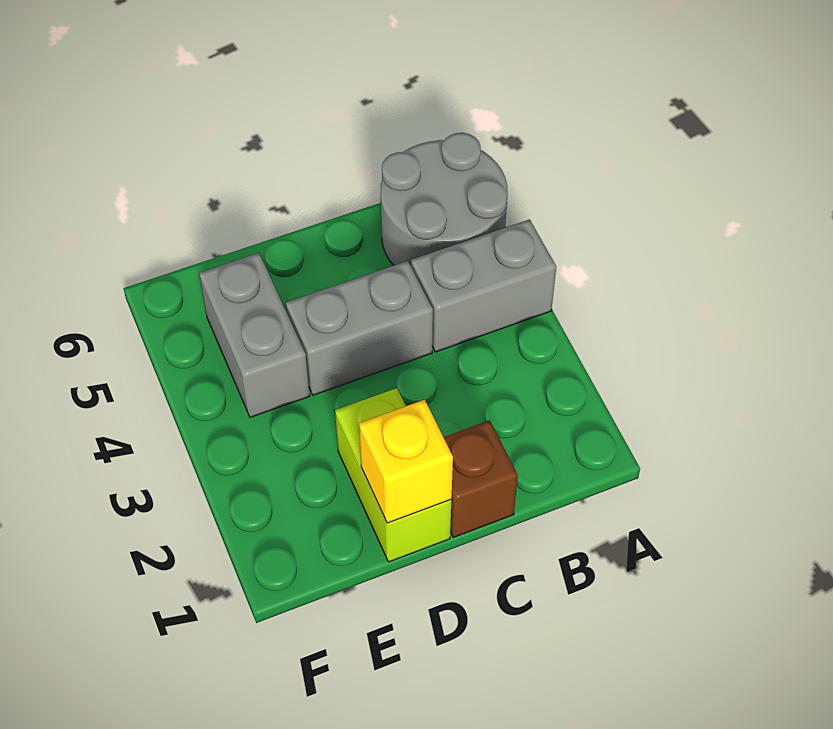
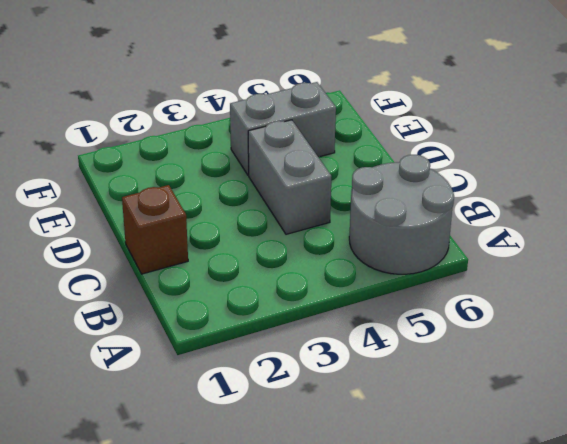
none -> grey brick A4:B4 level 1
none -> lime brick D1:D2 level 1

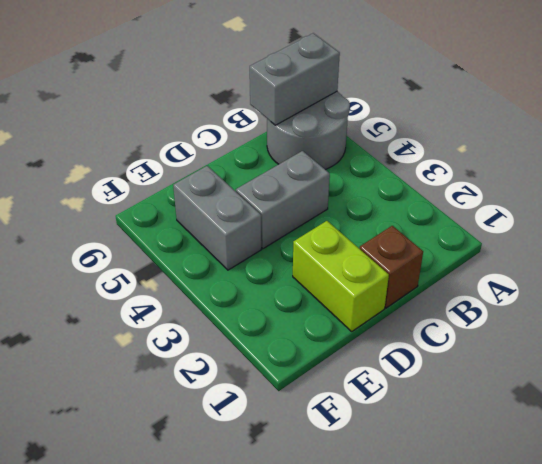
grey brick A6:B6 level 2 -> grey brick A4:B4 level 1
none -> yellow brick D1 level 2

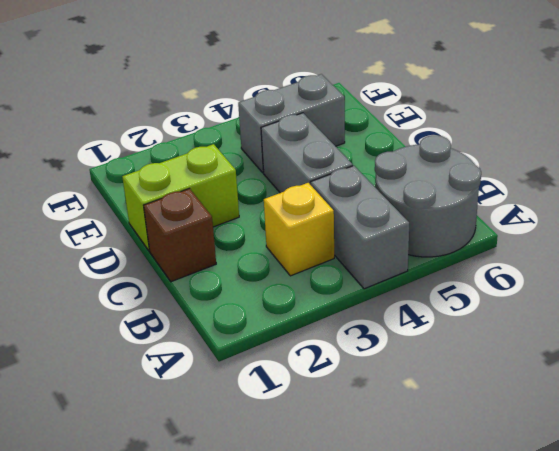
yellow brick B3 level 1 -> yellow brick D1 level 2

